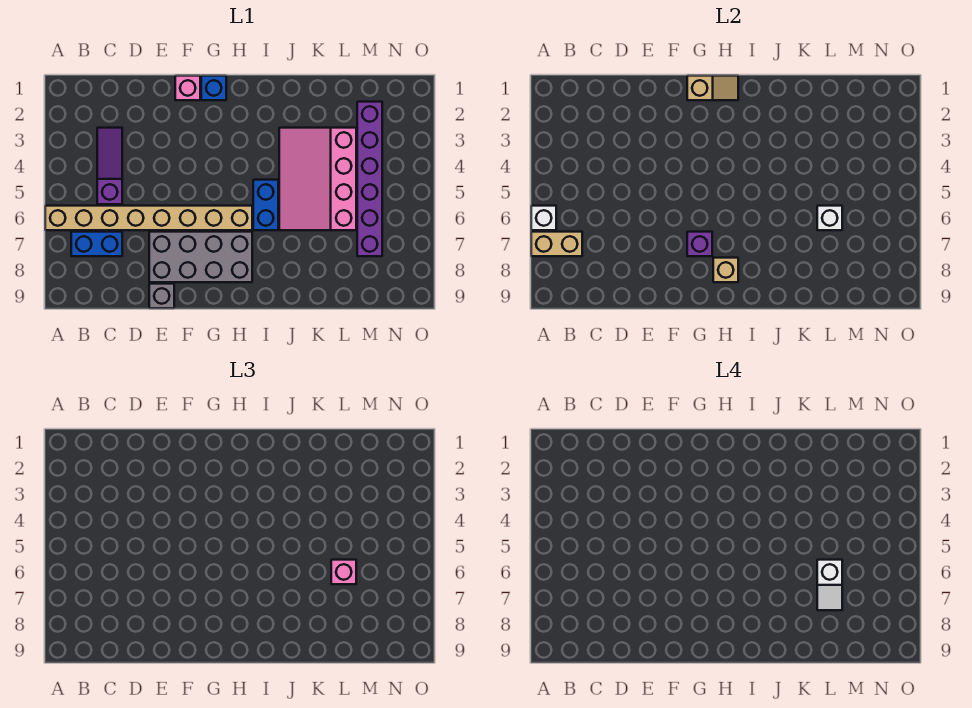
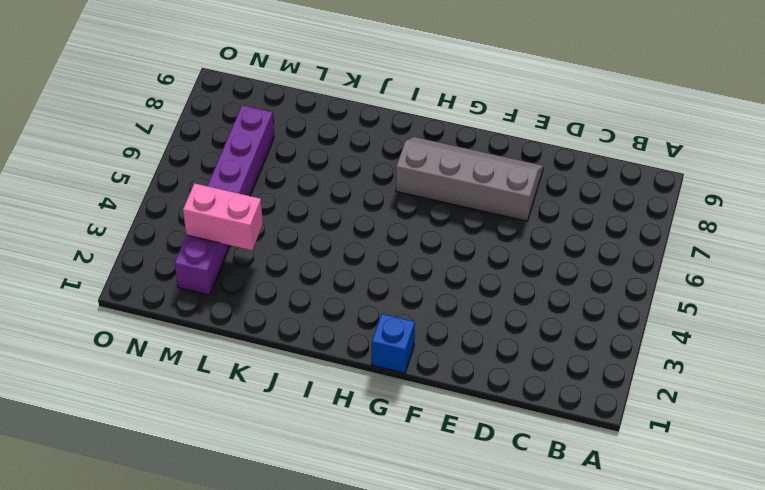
grey slope E7:H8 level 1 top 7 -> grey brick E7:H8 level 1
pink brick L3:M3 level 2 -> none
none -> tan brick A6:H6 level 1
none -> blue brick B7:C7 level 1
none -> purple slope C3:C5 level 1 top 5

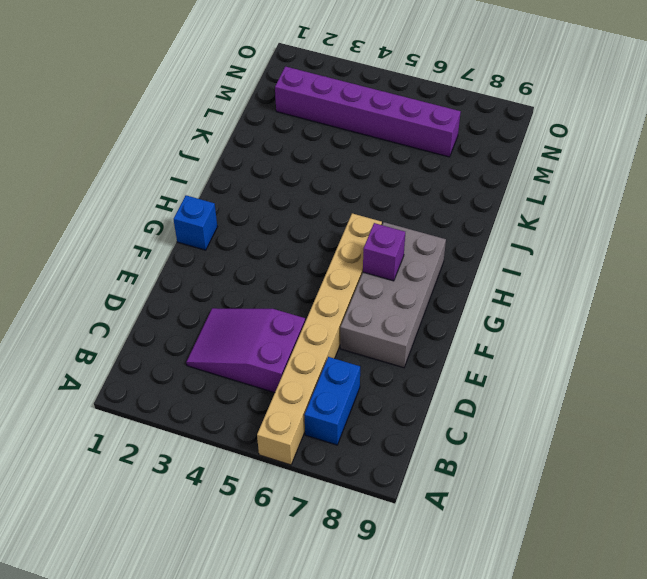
purple slope C3:D5 level 1 top 5 -> purple slope C3:C5 level 1 top 5
none -> grey brick E9 level 1
none -> pink brick F1 level 1
none -> blue brick I5:I6 level 1

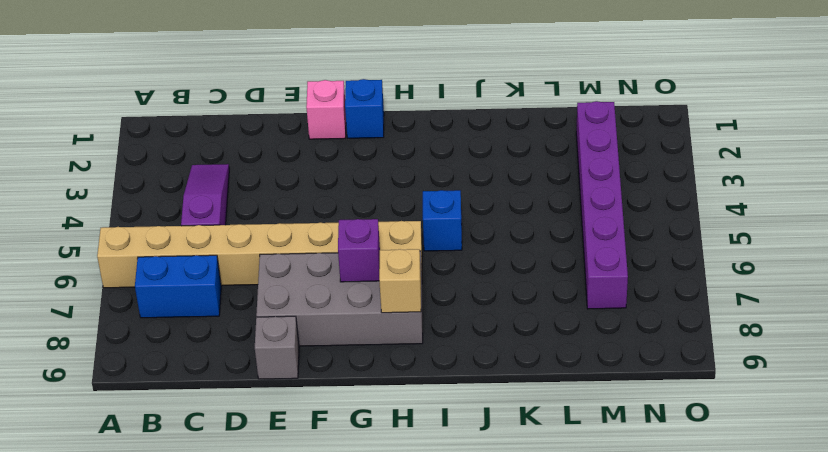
blue brick I5 level 1 -> blue brick I5:I6 level 1
none -> pink slope J3:L6 level 1 top L
none -> white brick A6 level 2
none -> tan brick A7:B7 level 2

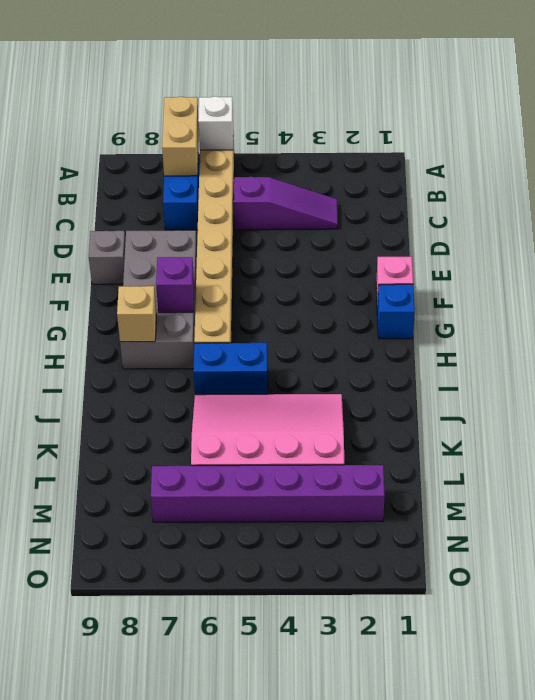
none -> tan slope G1:H1 level 2 top G
none -> white brick L6 level 2
none -> pink brick L6 level 3

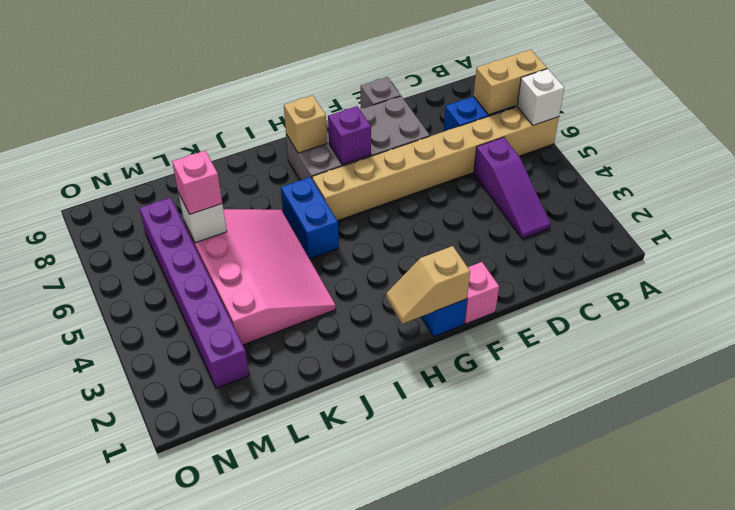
none -> white slope L6:L7 level 4 top 6

